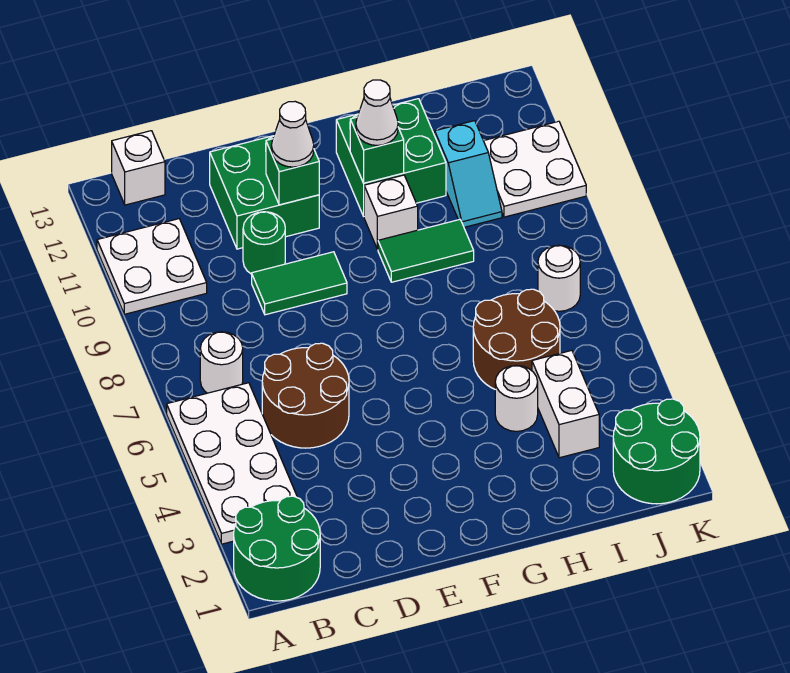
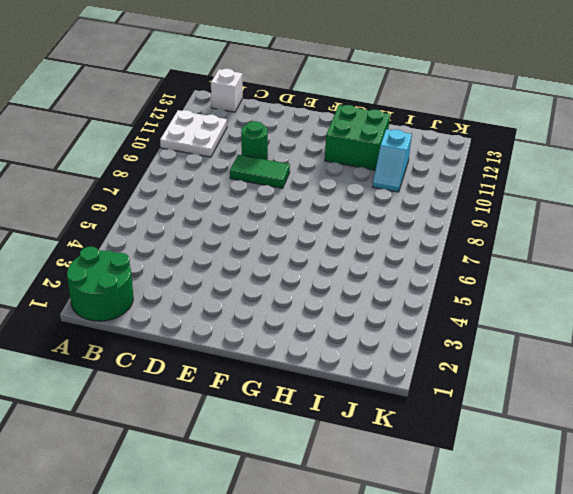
none -> white plate A3:B6 level 1
none -> white round brick B7 level 1
none -> brown round brick C5:D6 level 1

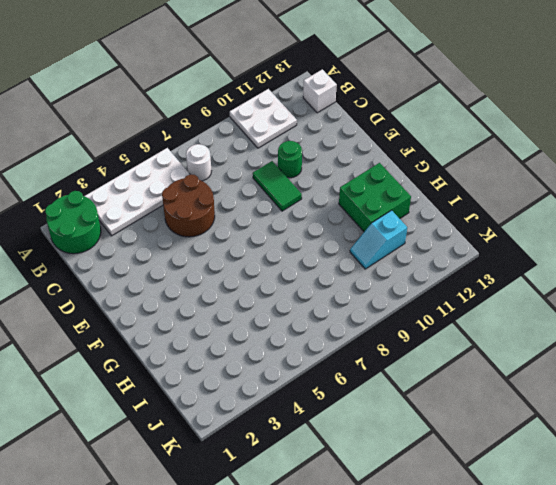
none -> green brick D11:E12 level 1
none -> green tile G9:H9 level 1
none -> white brick G10 level 1

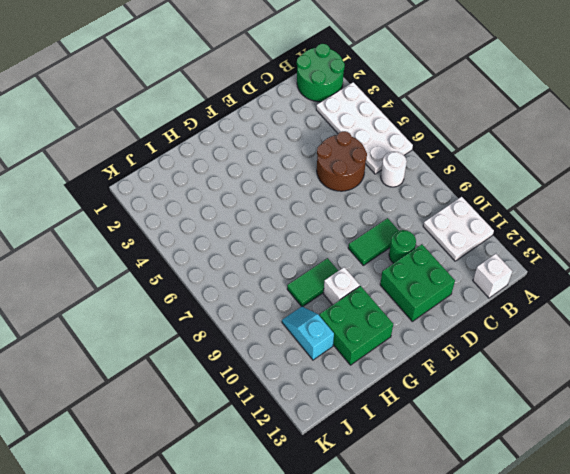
none -> white round brick H4 level 1
none -> brown round brick H5:I6 level 1
none -> white brick I3:I4 level 1

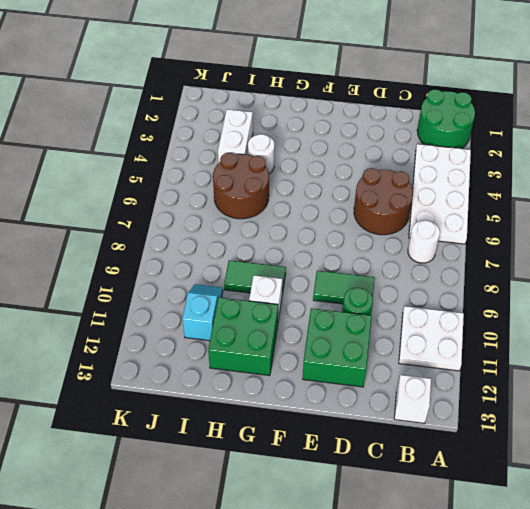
none -> green round brick J1:K2 level 1
none -> white round brick J7 level 1
none -> white plate J10:K11 level 1

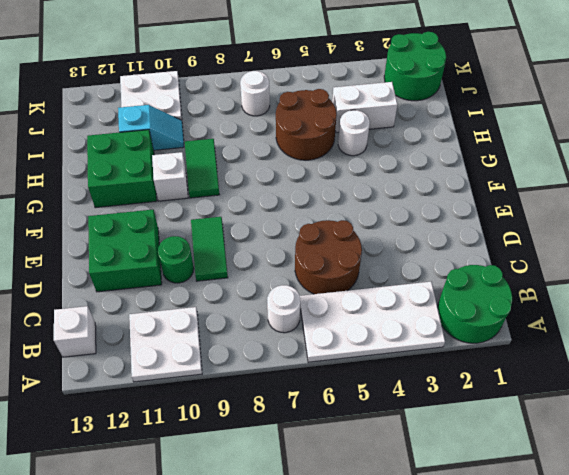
none -> green brick E11 level 2
none -> green brick G11 level 2
none -> white cone E11 level 3

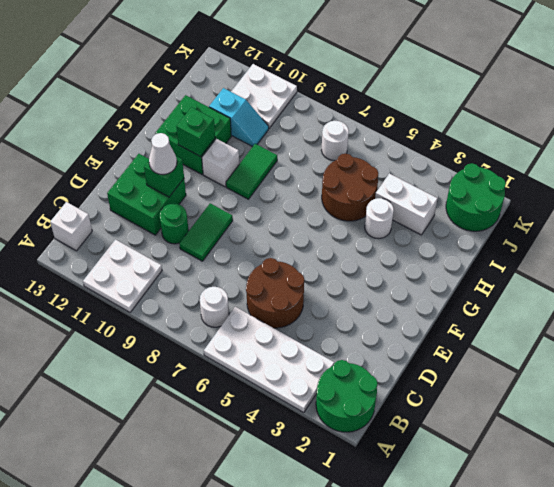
none -> white cone G11 level 3

